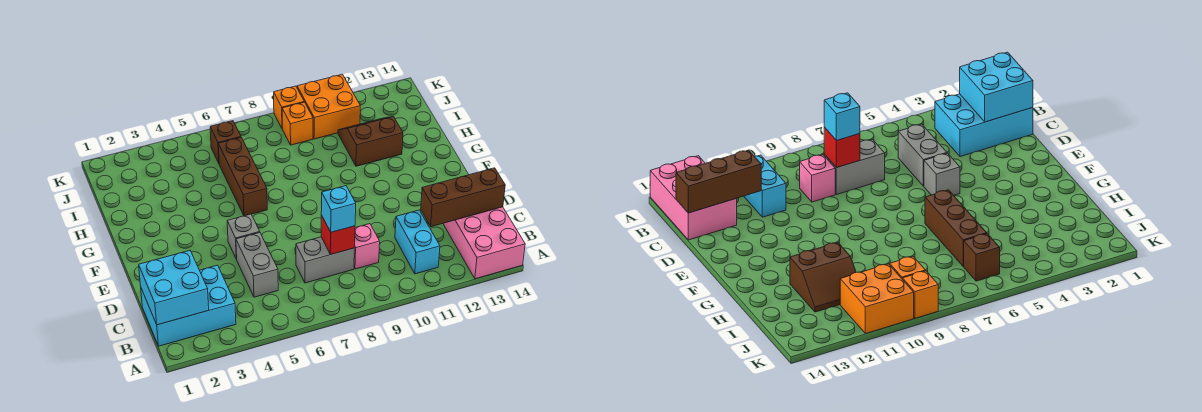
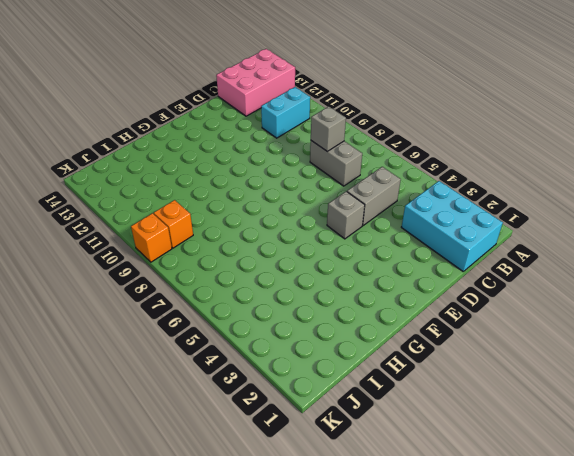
grey brick C8 level 2 -> red brick C8 level 2
none -> pink brick C9 level 1
none -> brown brick G6:I6 level 1
none -> brown slope H11:I12 level 1 top H

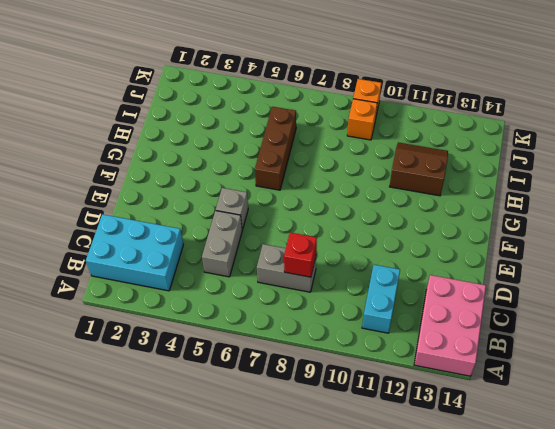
none -> pink brick C9 level 1
none -> brown brick J6 level 1
none -> orange brick J10:K11 level 1

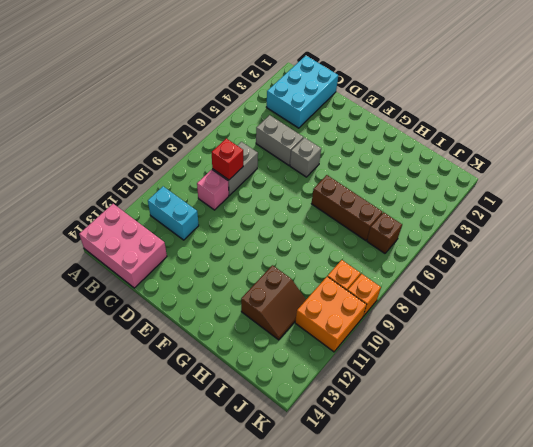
none -> cyan brick B1:C2 level 2
none -> brown brick C12:C14 level 2
none -> cyan brick C8 level 3

